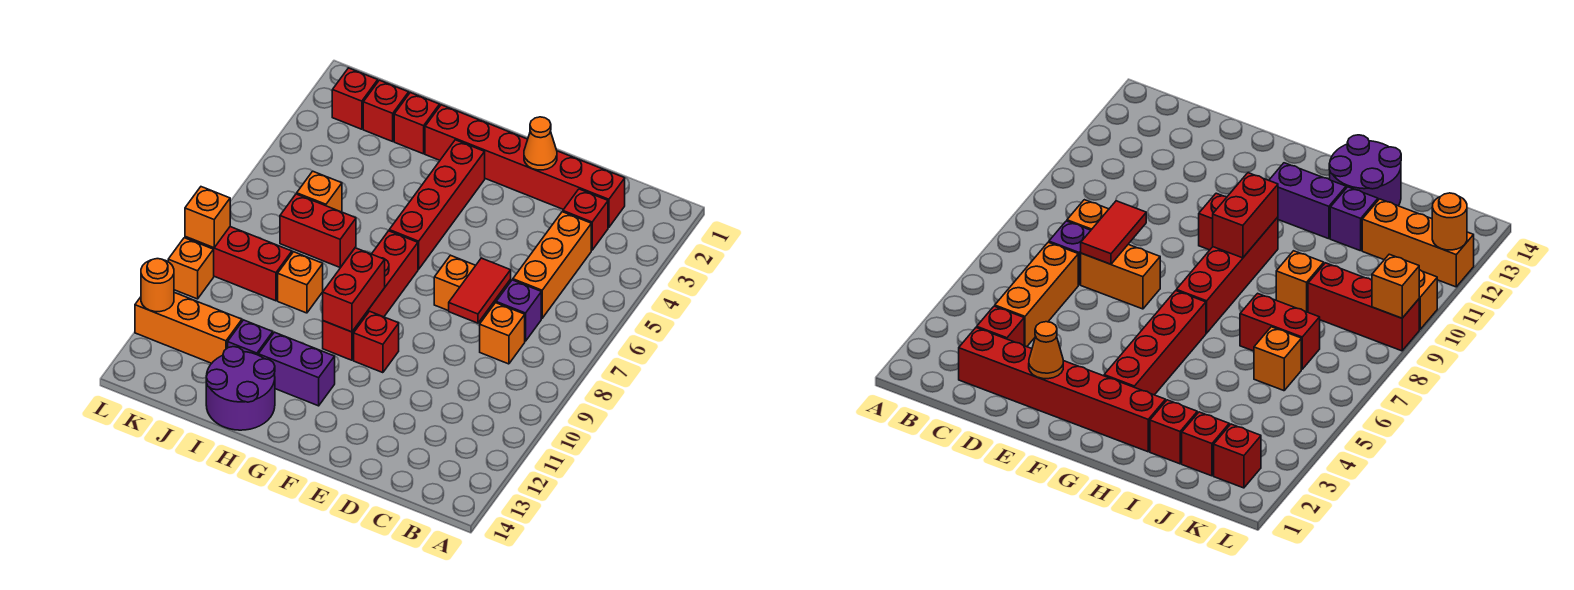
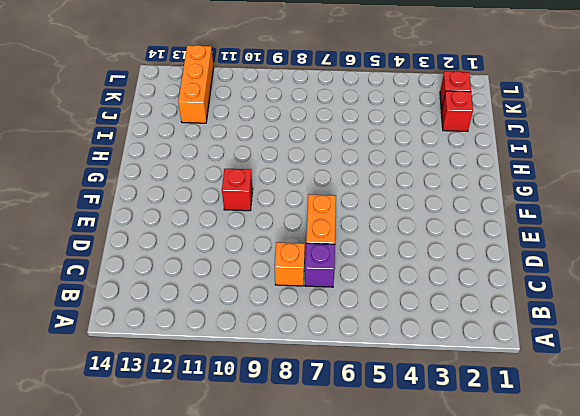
none -> red brick C2:H2 level 1
none -> red brick C3 level 1
none -> orange brick C4:C6 level 1

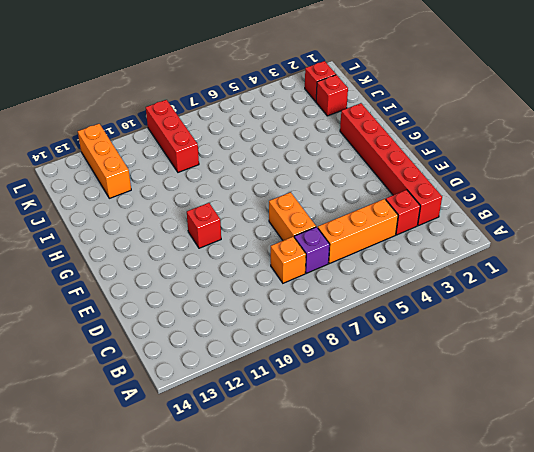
none -> red brick G3:G6 level 1
none -> red brick G7:G10 level 1
none -> purple brick G12:H12 level 1

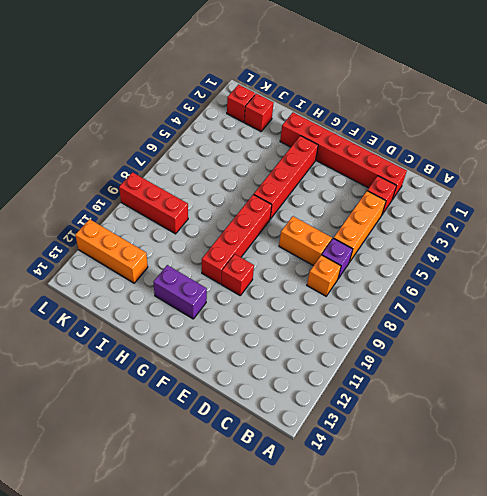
none -> purple round brick H13:I14 level 1
none -> red brick I2 level 1
none -> red brick I7:J7 level 1

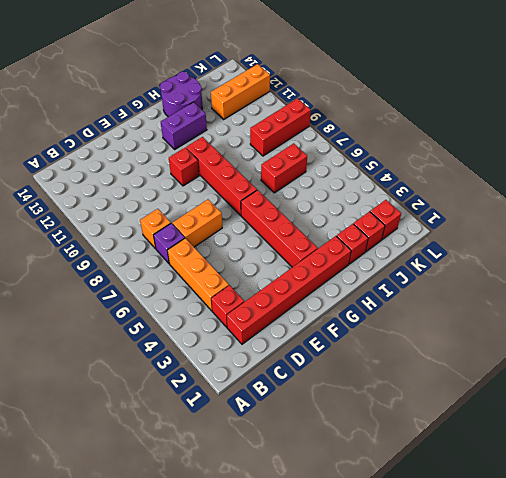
none -> orange brick I9 level 1
none -> purple brick I12 level 1
none -> orange brick J6 level 1

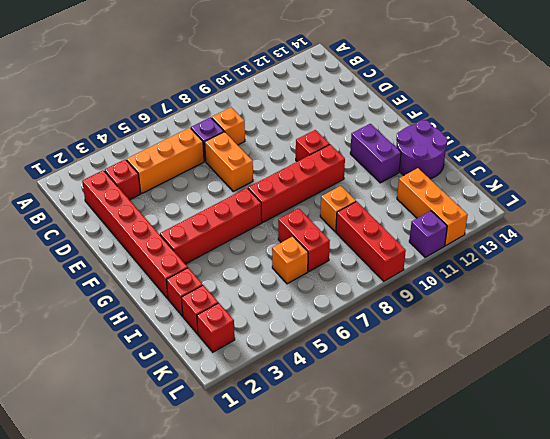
purple brick L11 level 1 -> purple brick I12 level 1
none -> orange brick L10 level 1
none -> red tile D7:D8 level 2
none -> orange cone E2 level 2

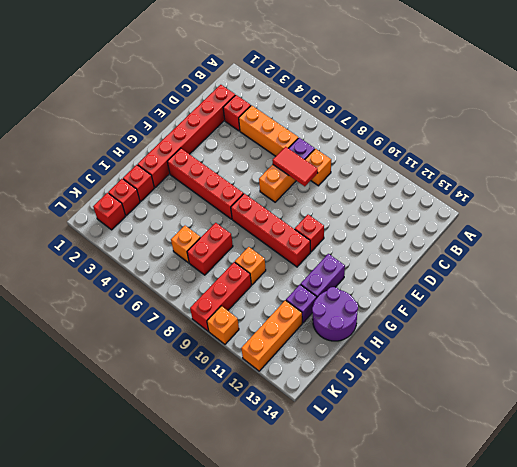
none -> orange cone E2 level 2
none -> red brick G9:G10 level 2
none -> orange brick L9 level 2

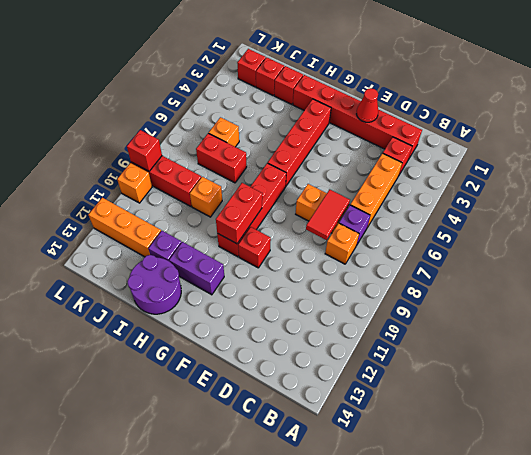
red cone E2 level 2 -> orange cone E2 level 2
red brick L9 level 2 -> orange brick L9 level 2
none -> orange round brick L12 level 2

